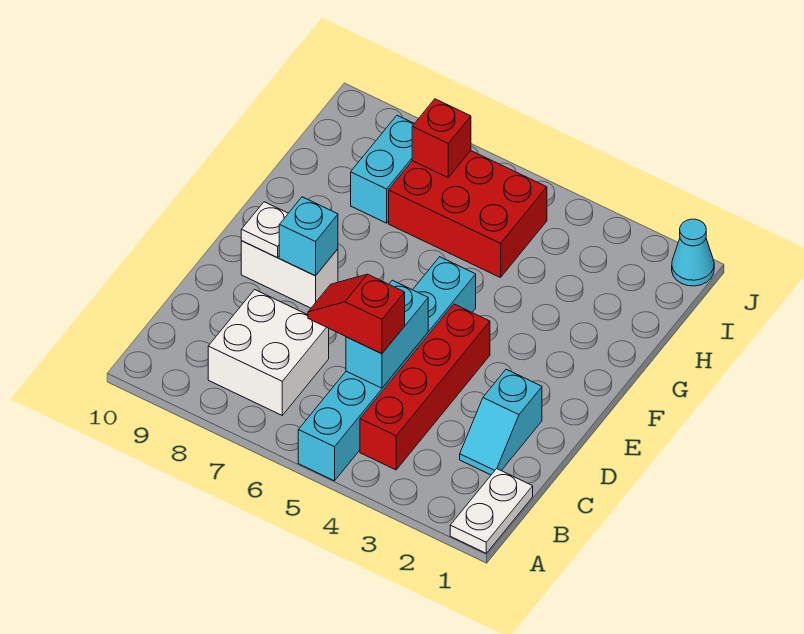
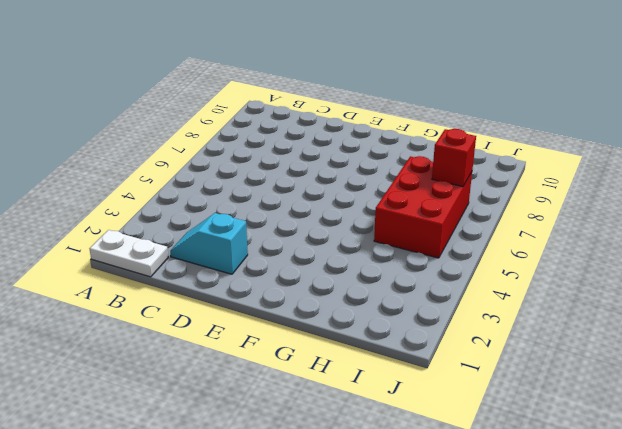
none -> cyan brick A5:F5 level 1
none -> red brick B4:E4 level 1
none -> white brick B7:C8 level 1

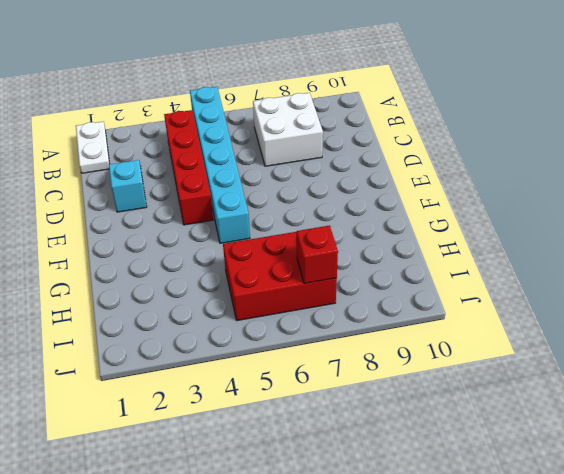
none -> white brick E8:E9 level 1
none -> cyan brick H8:I8 level 1
none -> cyan cone J1 level 1

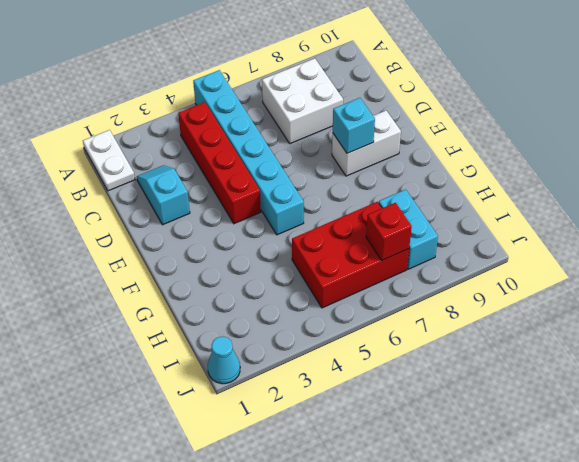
none -> cyan brick C5:D5 level 2
none -> white plate E9 level 2
none -> red slope C5:C6 level 3 top 5

